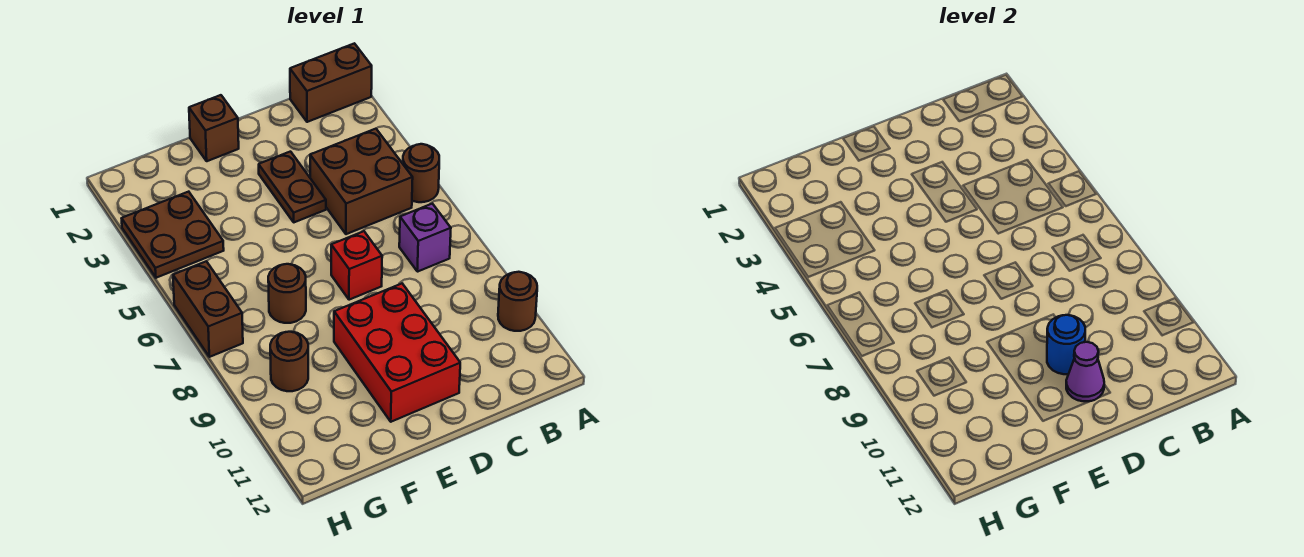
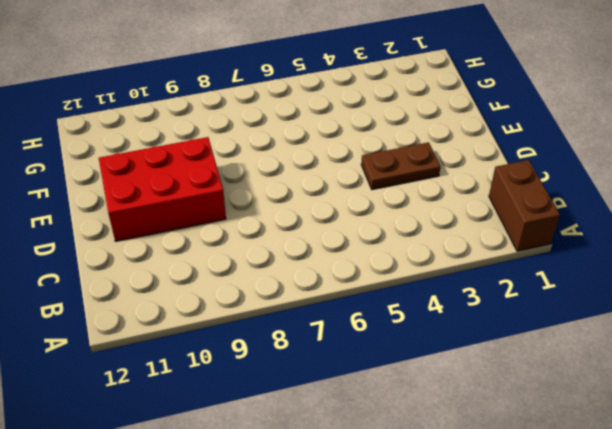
none -> brown round brick A5 level 1
none -> brown round brick A10 level 1
none -> brown brick B4:C5 level 1

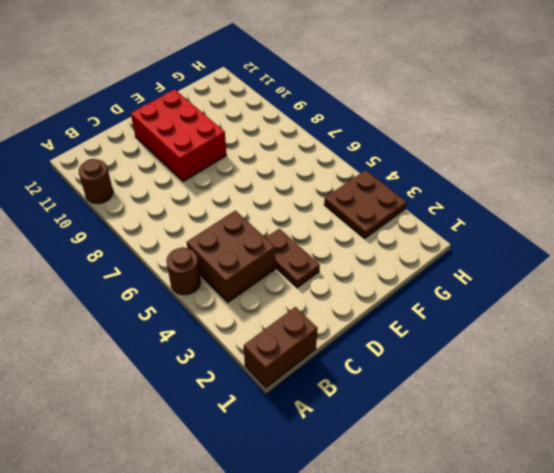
none -> purple brick B7 level 1
none -> red brick D7 level 1
none -> brown brick E1 level 1

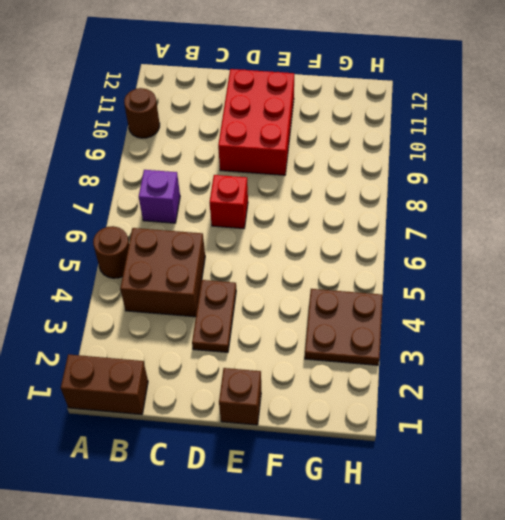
none -> brown round brick F7 level 1
none -> brown round brick G9 level 1
none -> brown brick H6:H7 level 1

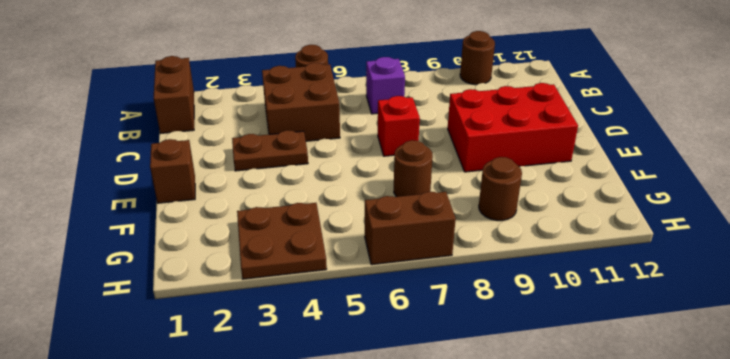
none -> blue round brick D10 level 2
none -> purple cone D11 level 2

